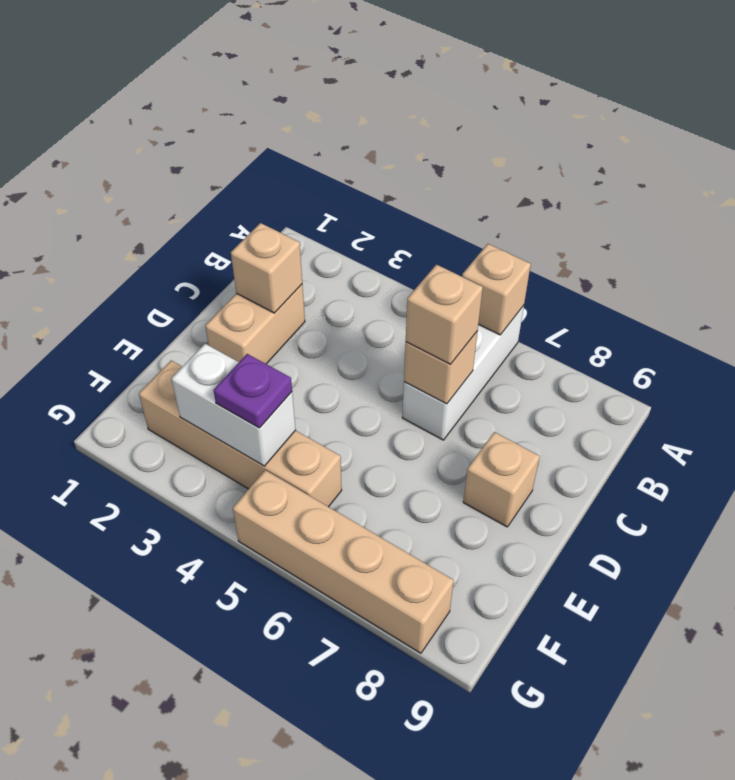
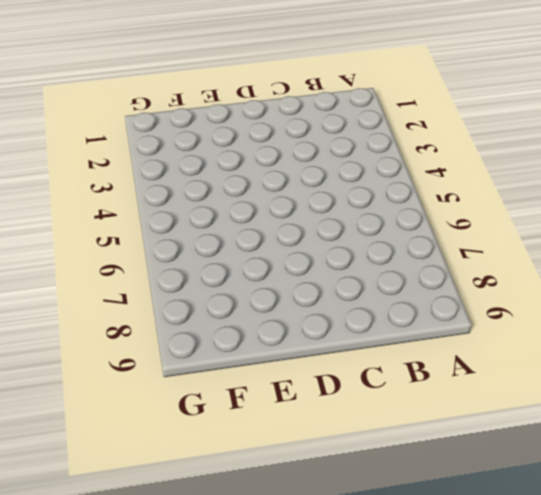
none -> white brick A6:C6 level 1
none -> tan brick C2:D2 level 1

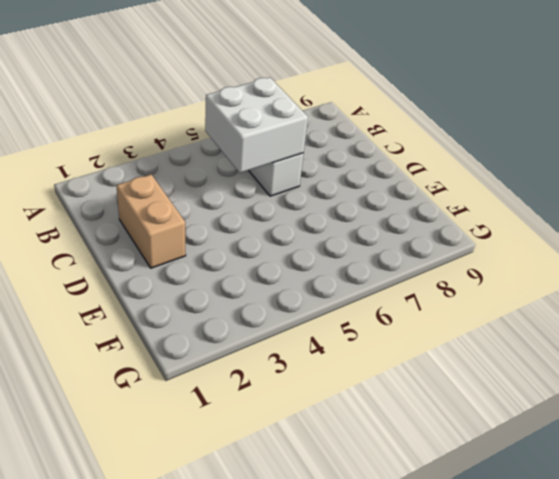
white brick B5:C6 level 2 -> tan brick C6 level 2
none -> tan brick D8 level 1
none -> tan brick F2:F5 level 1

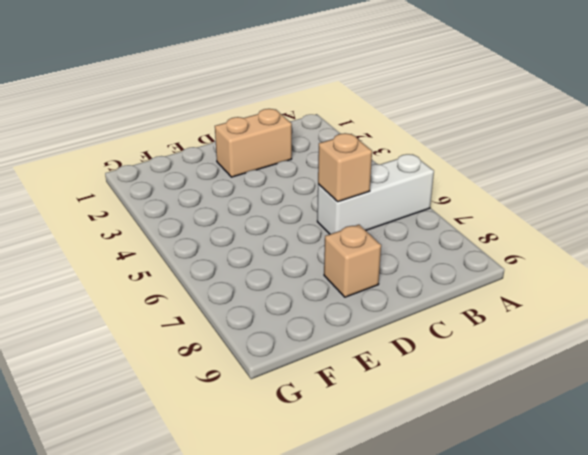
none -> tan brick F2:F5 level 1
none -> tan brick G5:G8 level 1

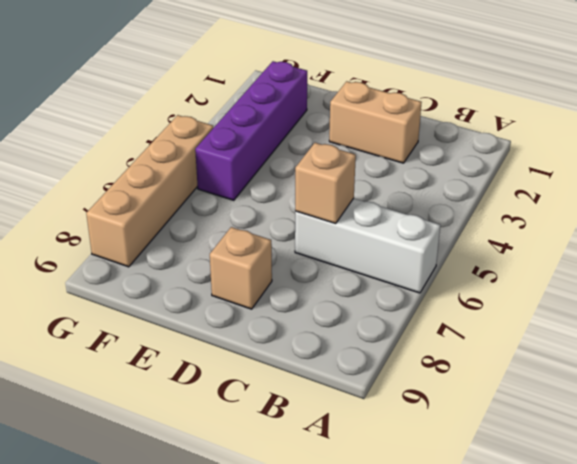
purple brick F2:F5 level 1 -> tan brick F2:F5 level 1
none -> tan brick A6 level 2
none -> tan brick C2 level 2

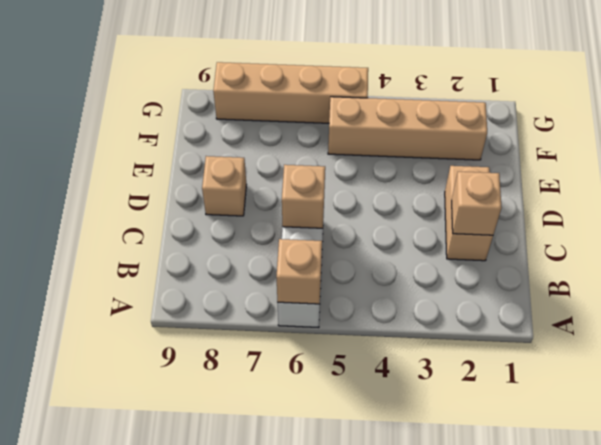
none -> white brick F3:F4 level 2
none -> tan brick C6 level 3

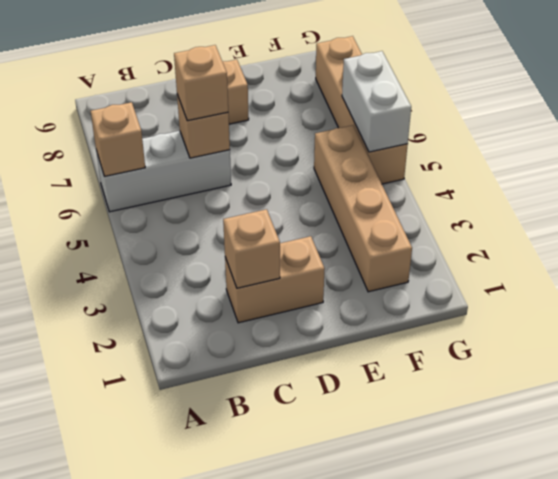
white brick G5:G6 level 2 -> white brick F3:F4 level 2
none -> purple plate F4 level 3

